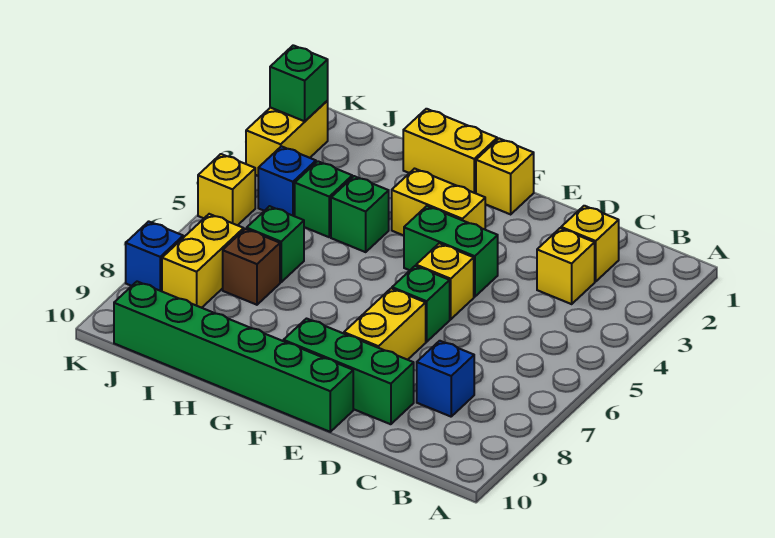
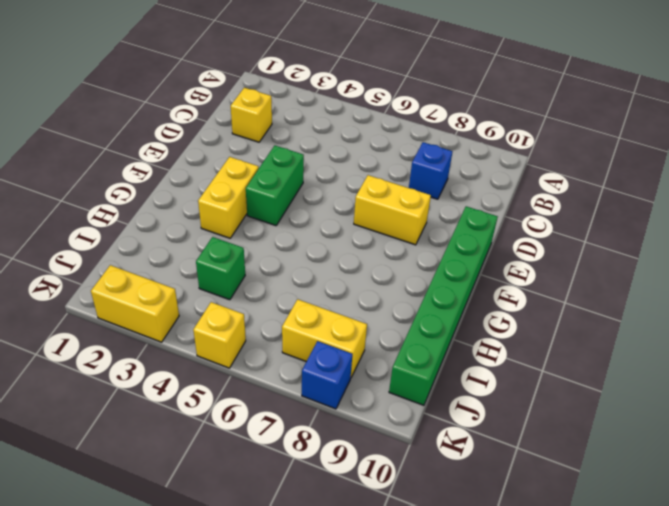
none -> yellow brick C3 level 1
none -> green brick D9:F9 level 1
none -> yellow brick E5 level 1

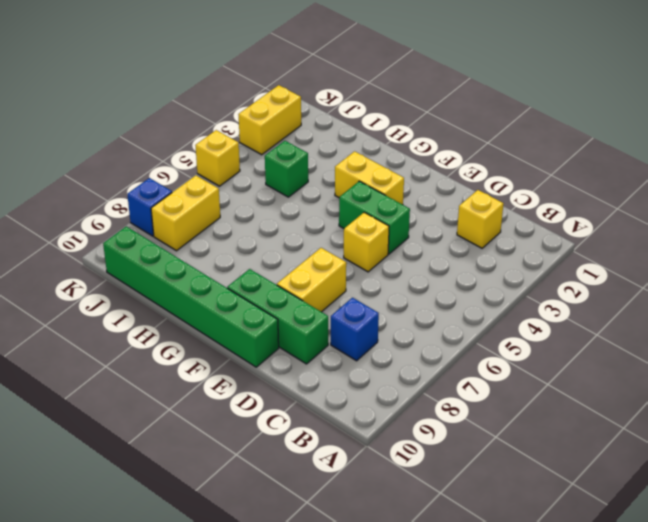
none -> yellow brick C3 level 1
none -> green brick E6 level 1
none -> yellow brick F1 level 1

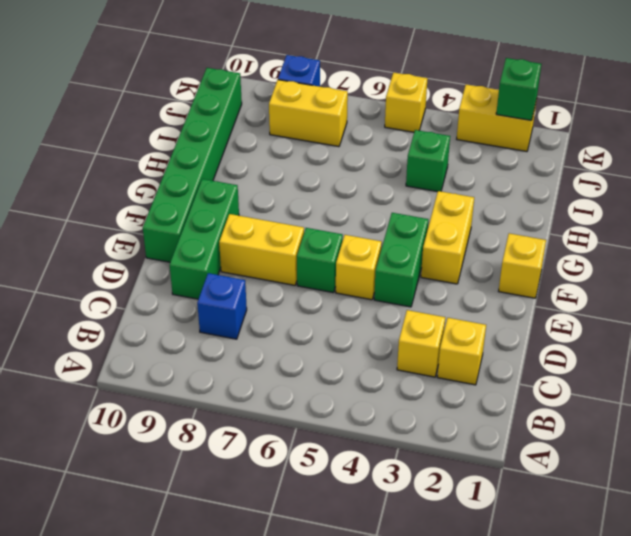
none -> yellow brick G1:H1 level 1
none -> green brick H4 level 1
none -> green brick I6 level 1

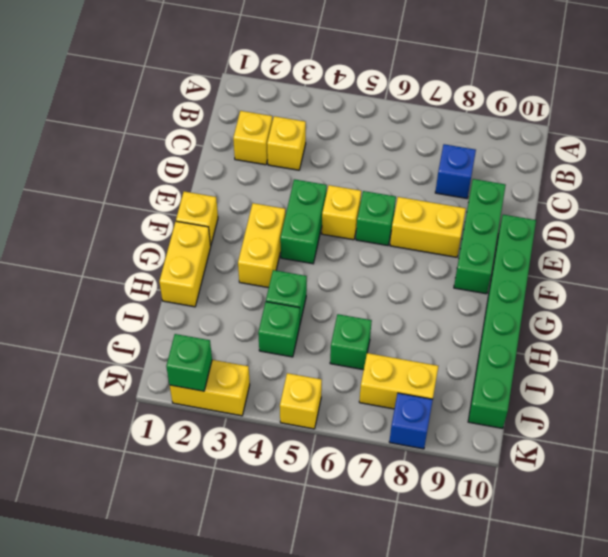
none -> brown brick I7 level 1
none -> blue brick J4 level 1

